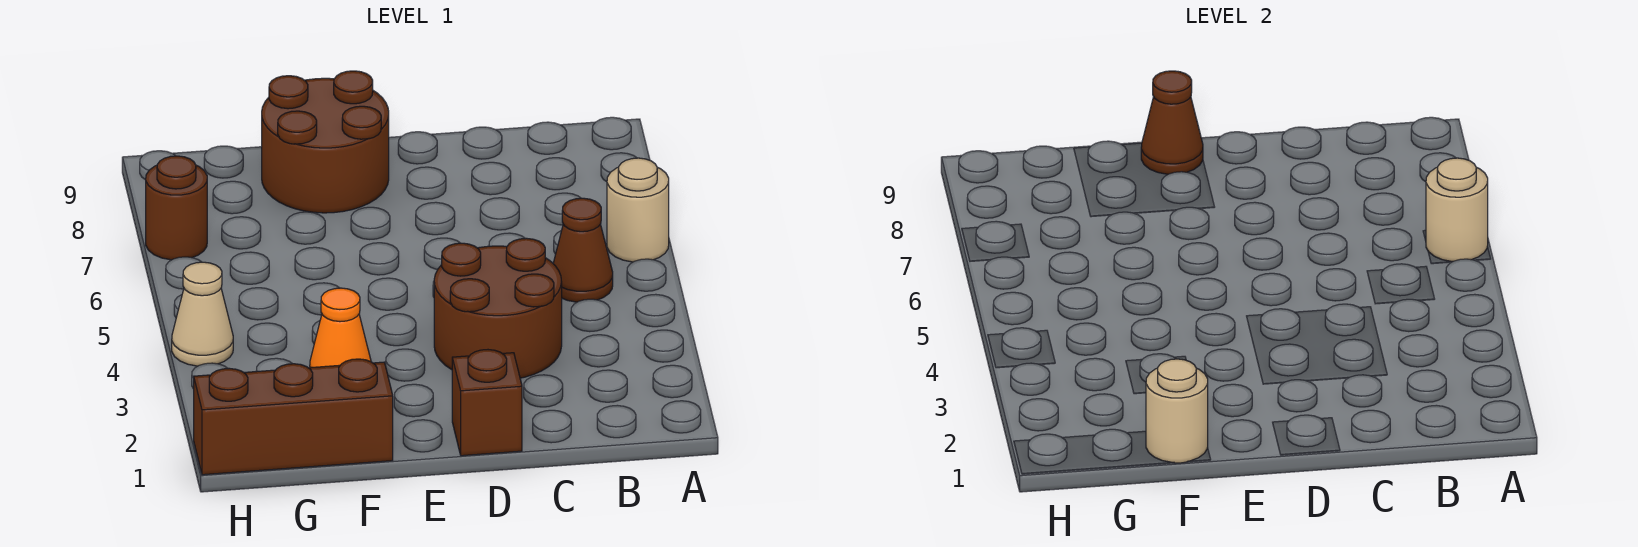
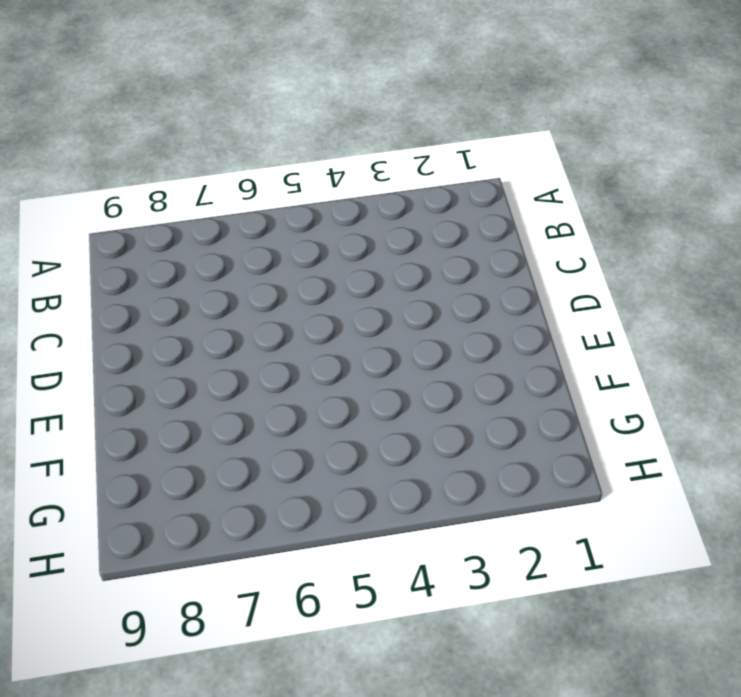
none -> tan round brick A6 level 1
none -> brown cone B5 level 1
none -> brown round brick C3:D4 level 1

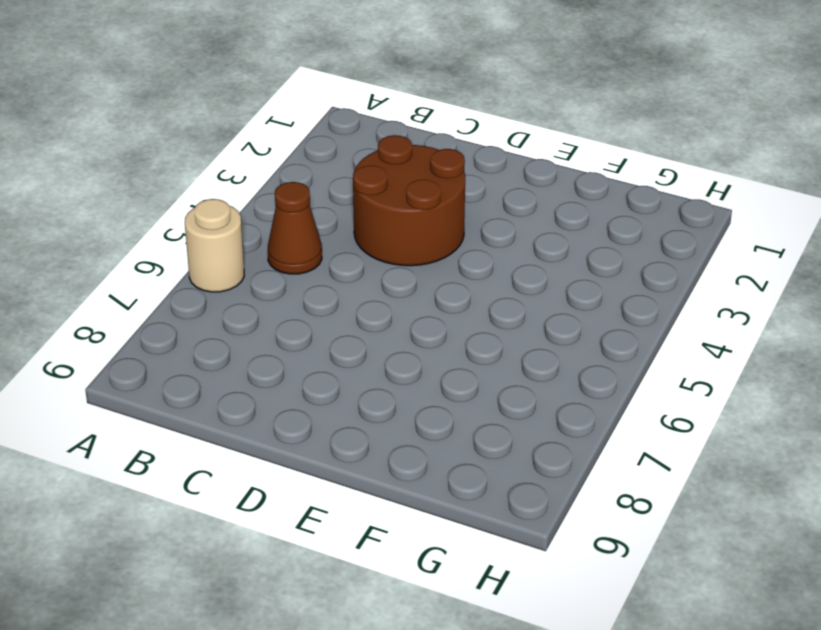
none -> brown brick D1 level 1
none -> brown round brick E8:F9 level 1
none -> brown brick F1:H1 level 1

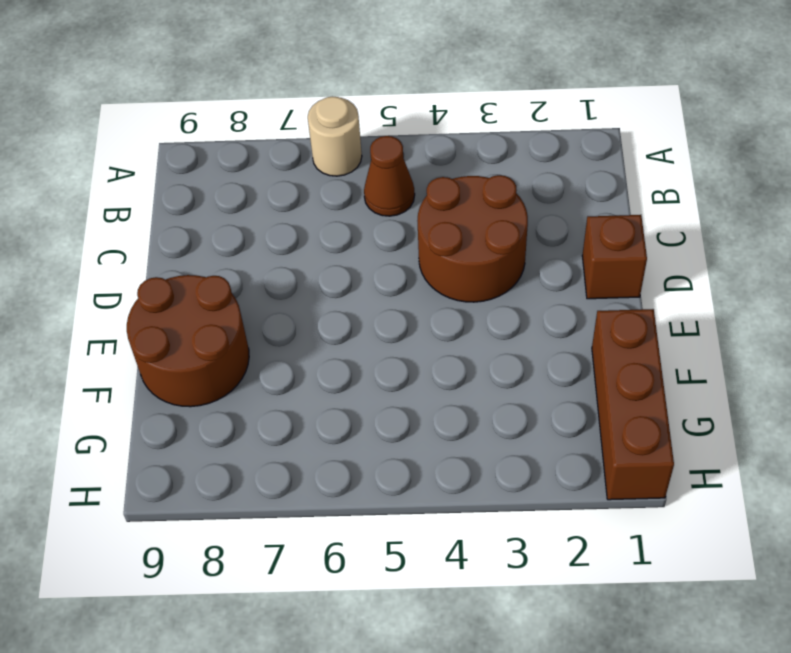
none -> orange cone F3 level 1
none -> tan cone H4 level 1
none -> brown round brick H7 level 1

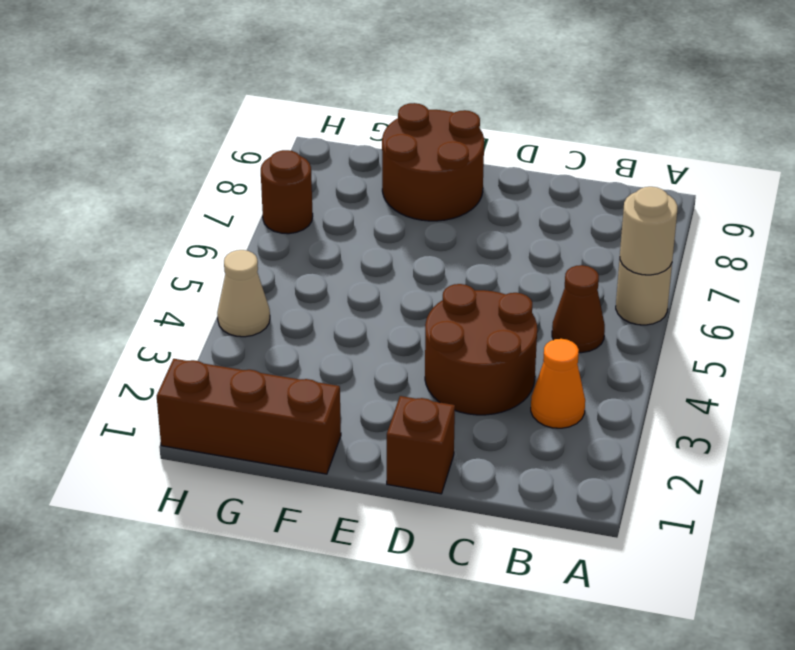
orange cone B3 level 1 -> orange cone F3 level 1
none -> brown cone E9 level 2
none -> tan round brick F1 level 2

